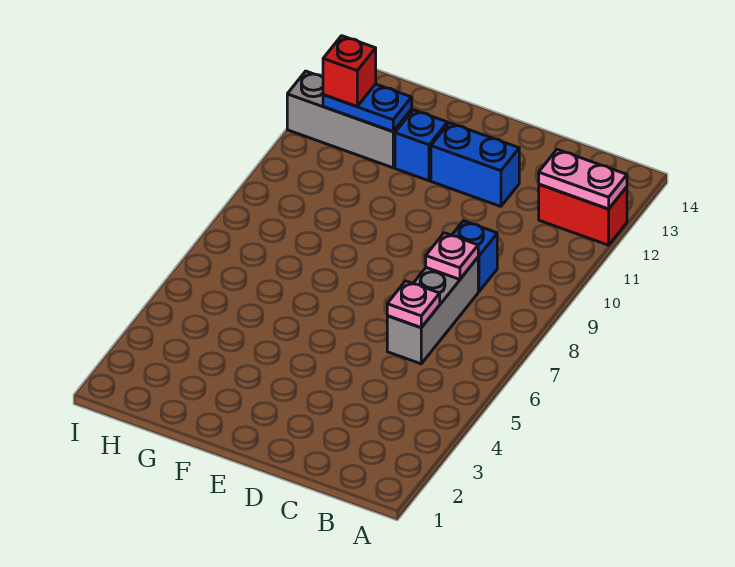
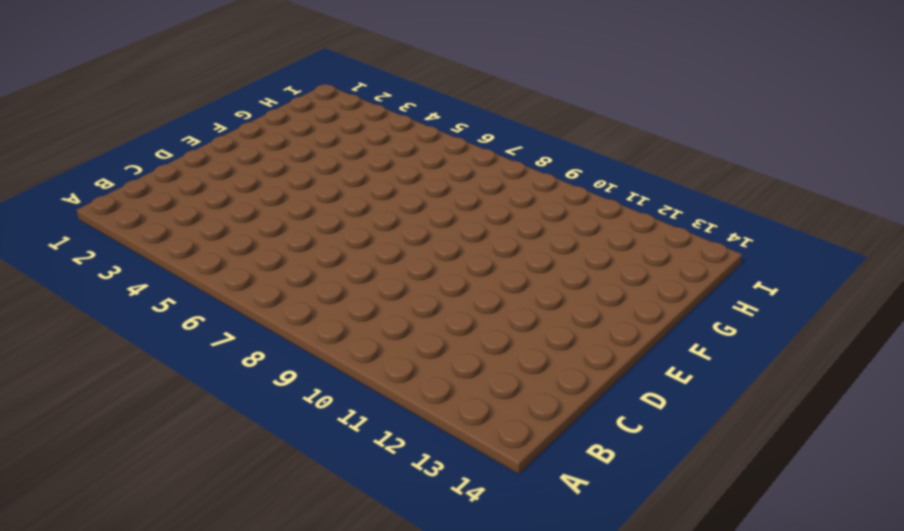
none -> red brick A12:B12 level 1
none -> grey brick C6:C8 level 1

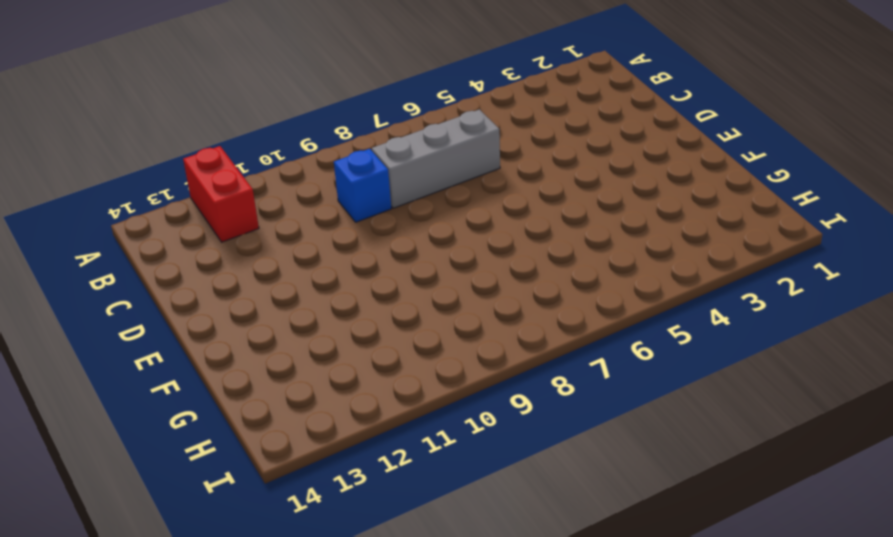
none -> blue brick D12:E12 level 1
none -> blue brick F12 level 1

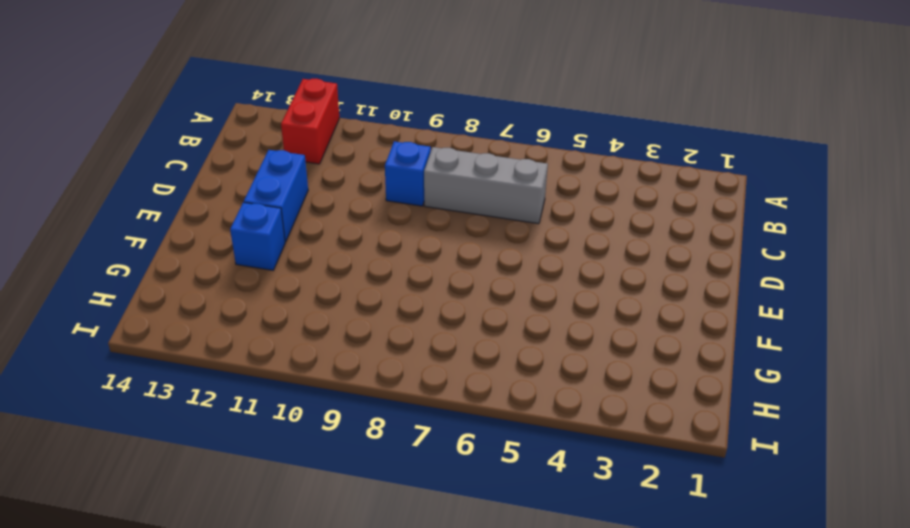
none -> grey brick G12:I12 level 1
none -> pink plate A12:B12 level 2

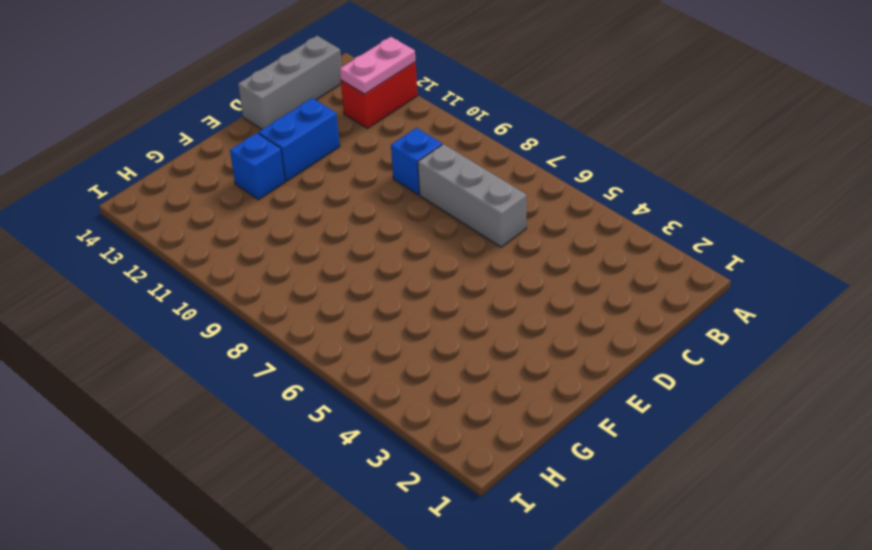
grey brick B14:D14 level 1 -> grey brick G12:I12 level 1
none -> pink plate C6 level 2
none -> pink plate C8 level 2

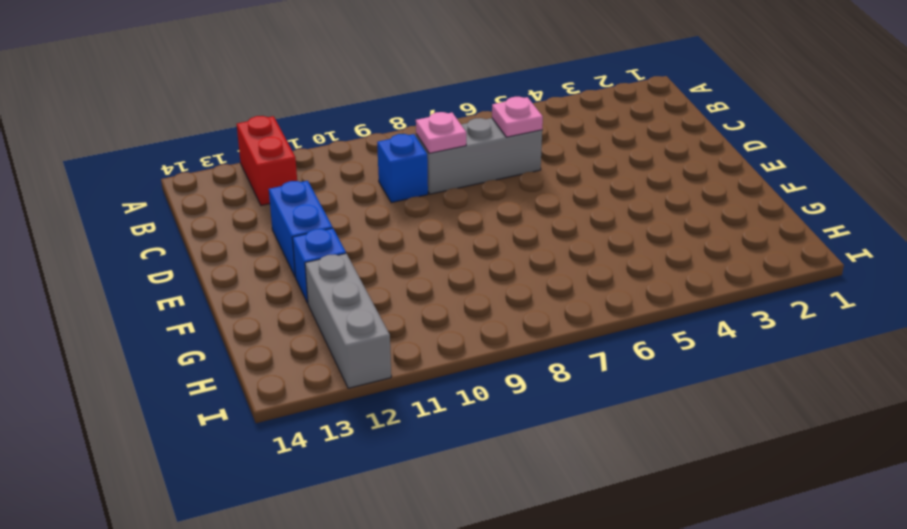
none -> pink plate A12:B12 level 2
none -> blue plate G12:H12 level 2

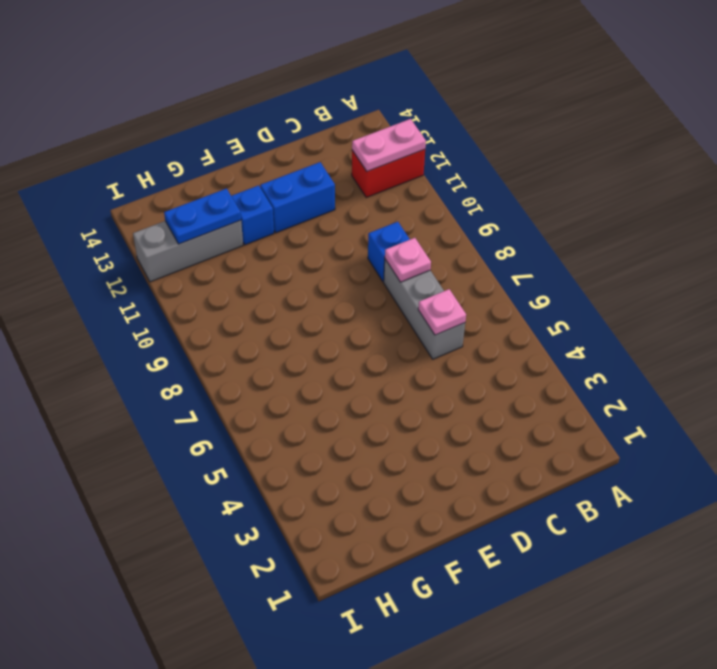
none -> red brick H12 level 3

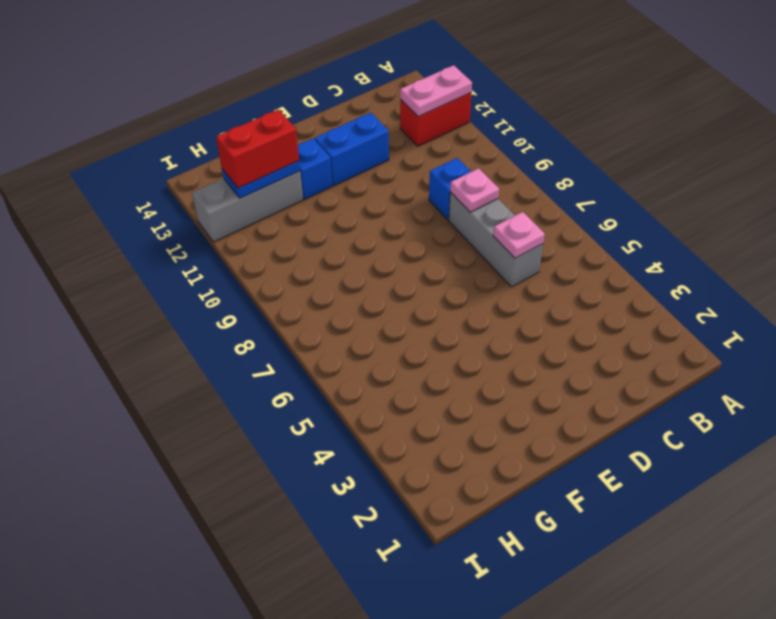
red brick G12:H12 level 3 -> red brick H12 level 3

